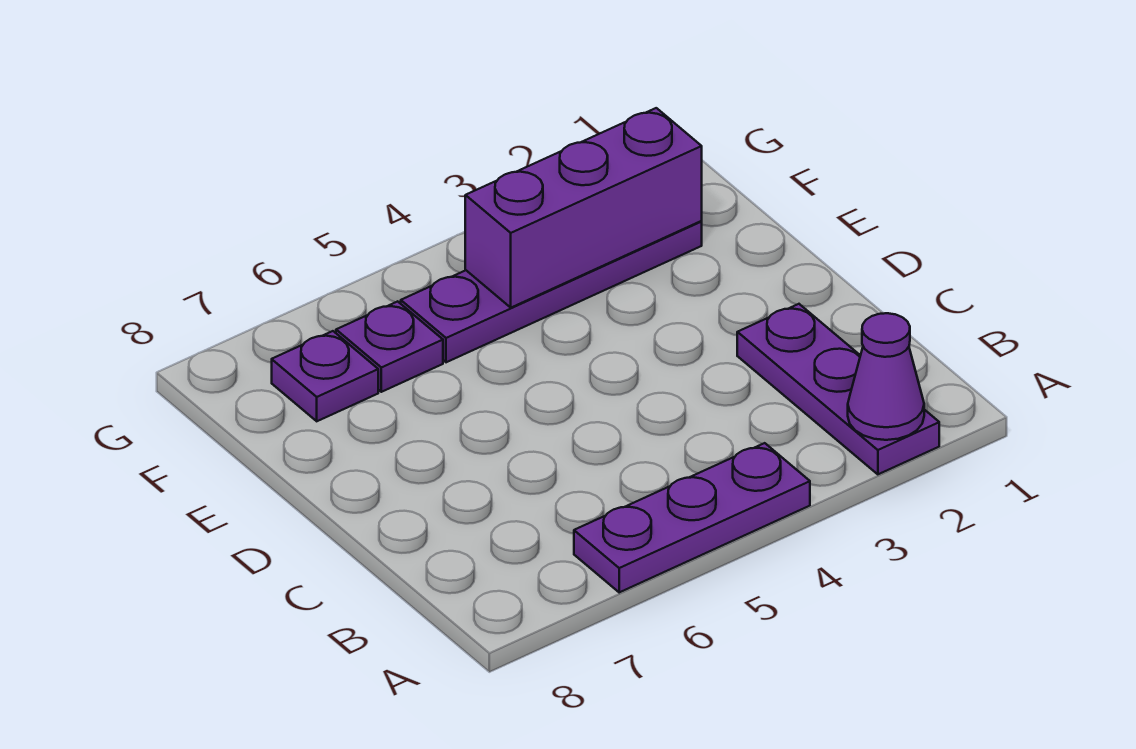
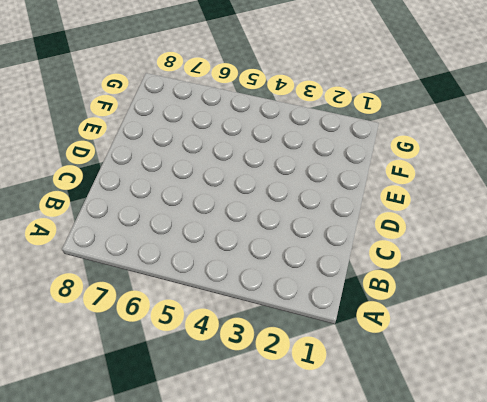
none -> purple plate A2:C2 level 1
none -> purple plate A4:A6 level 1

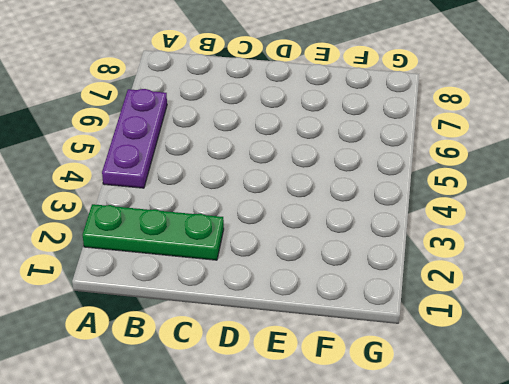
green plate A2:C2 level 1 -> purple plate A2:C2 level 1
none -> purple plate F2:F5 level 1
none -> purple plate F6 level 1

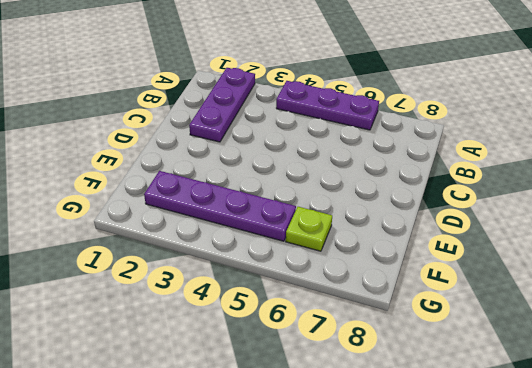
lime plate F6 level 1 -> purple plate F6 level 1
none -> purple plate F7 level 1
none -> purple cone A2 level 2

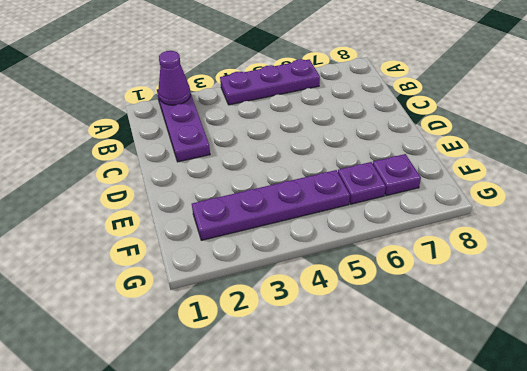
none -> purple brick F2:F4 level 2

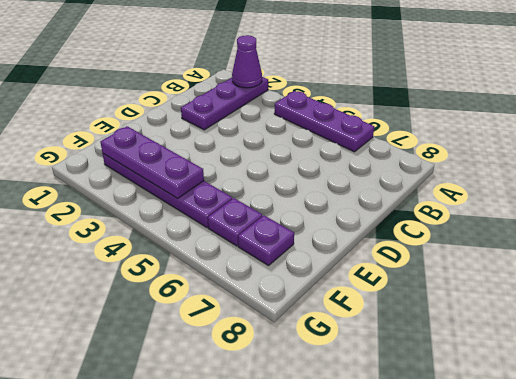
purple plate F2:F4 level 2 -> purple brick F2:F4 level 2

